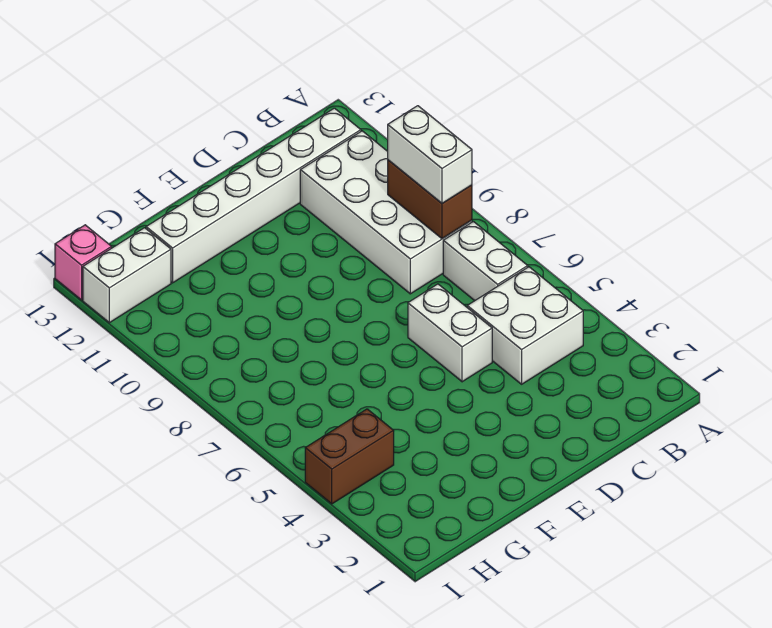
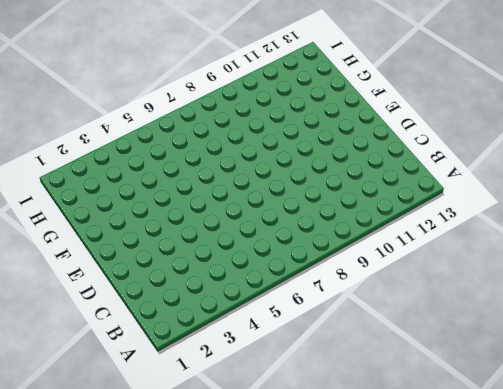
none -> white brick B4:C5 level 1
none -> white brick B6:B7 level 1

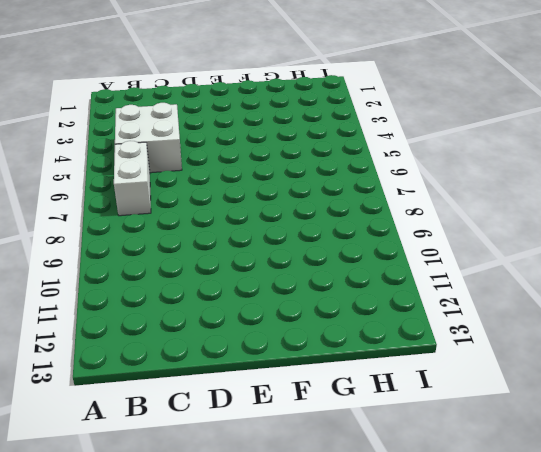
none -> white brick B8:C11 level 1
none -> white brick B12:G12 level 1

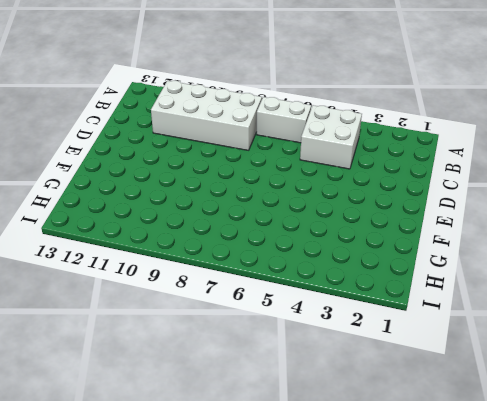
none -> white brick B12:G12 level 1
none -> white brick D5:D6 level 1

